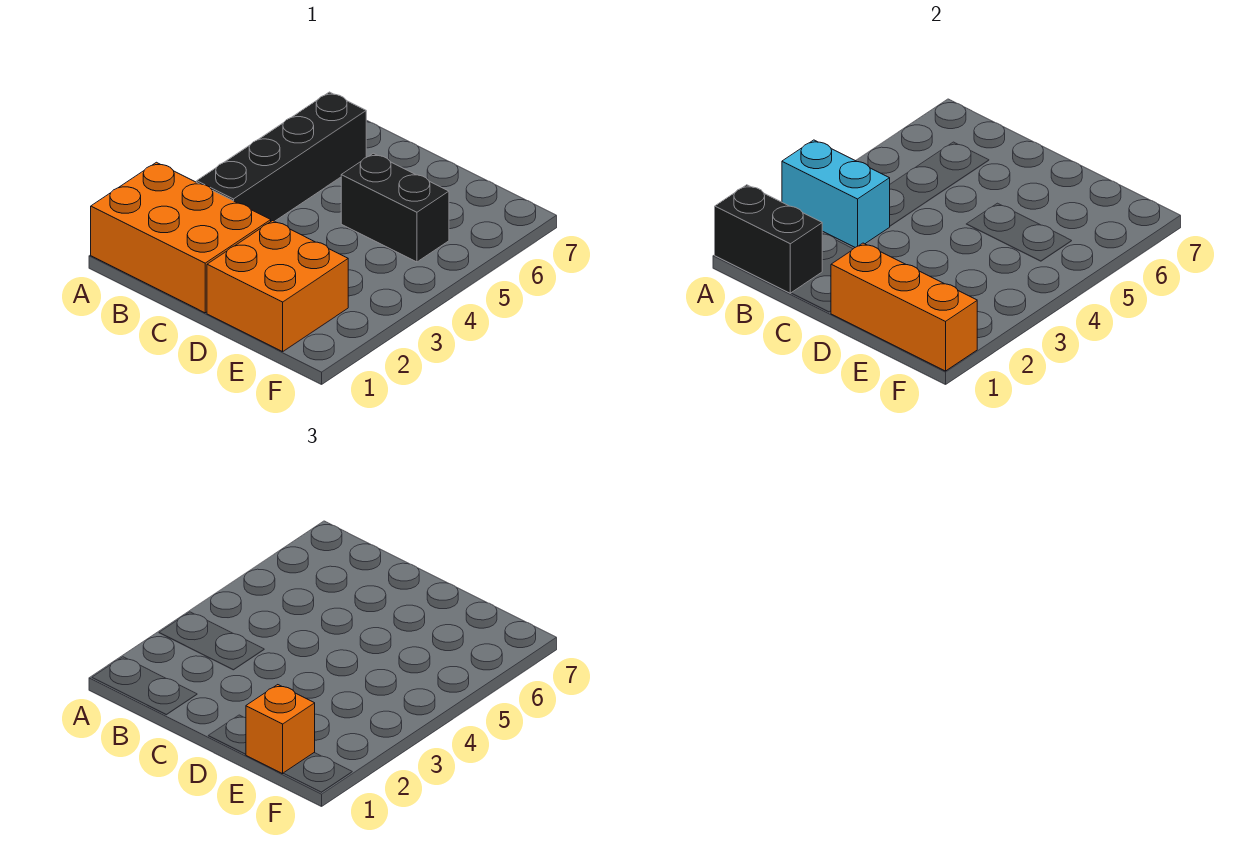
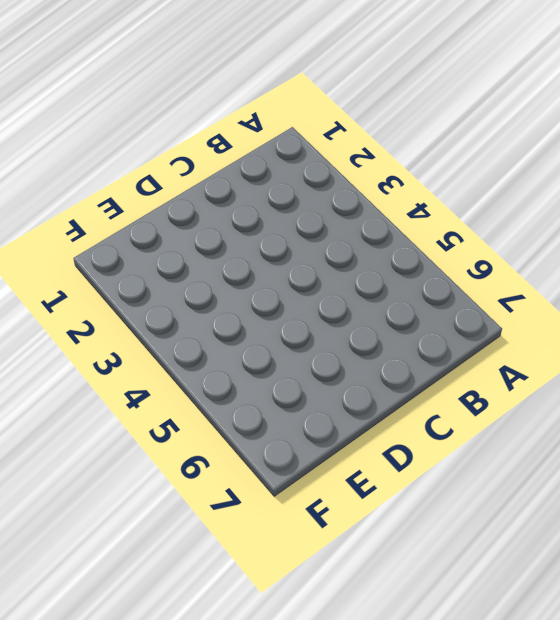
none -> orange brick A1:C2 level 1
none -> black brick B3:B6 level 1

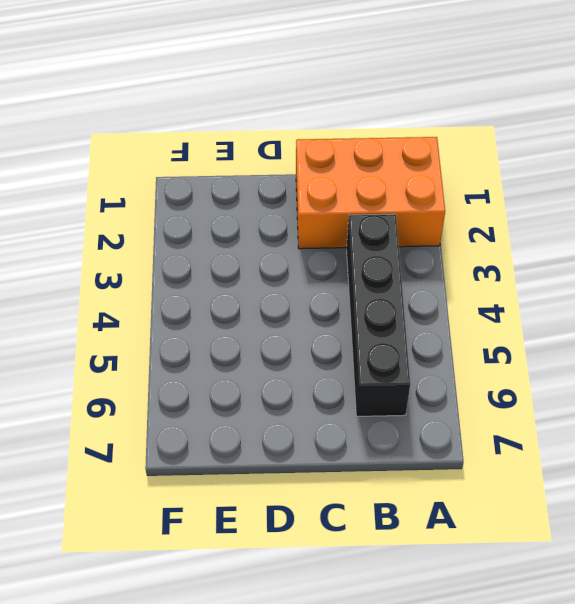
none -> orange brick D1:E2 level 1
none -> black brick D5:E5 level 1

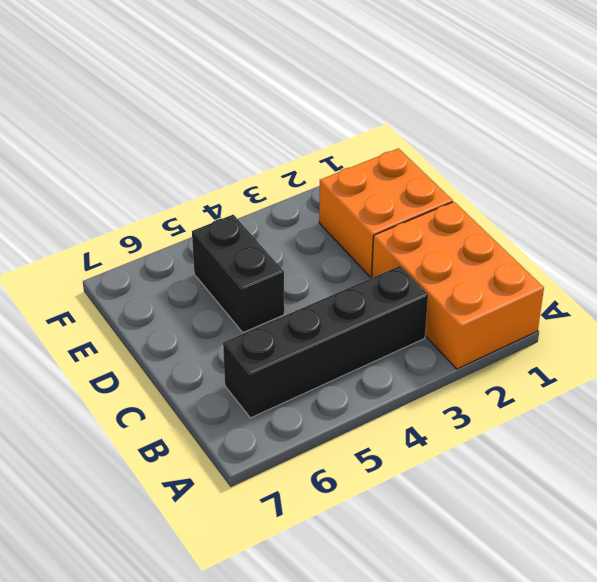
none -> black brick A1:B1 level 2
none -> cyan brick A3:B3 level 2

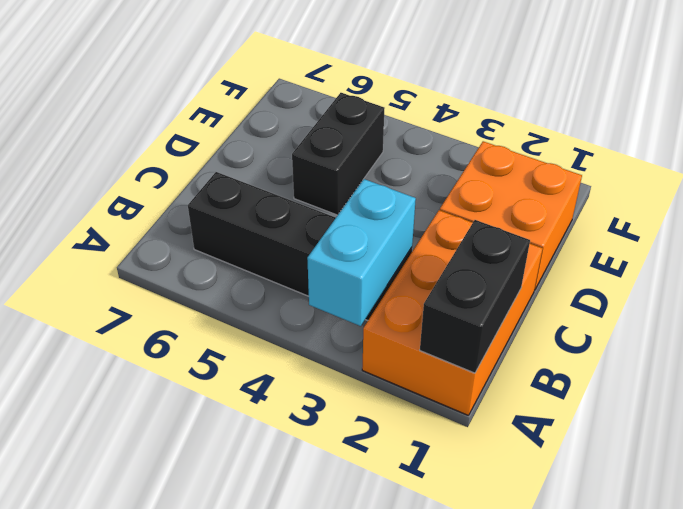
none -> orange brick D1:F1 level 2
none -> orange brick E1 level 3

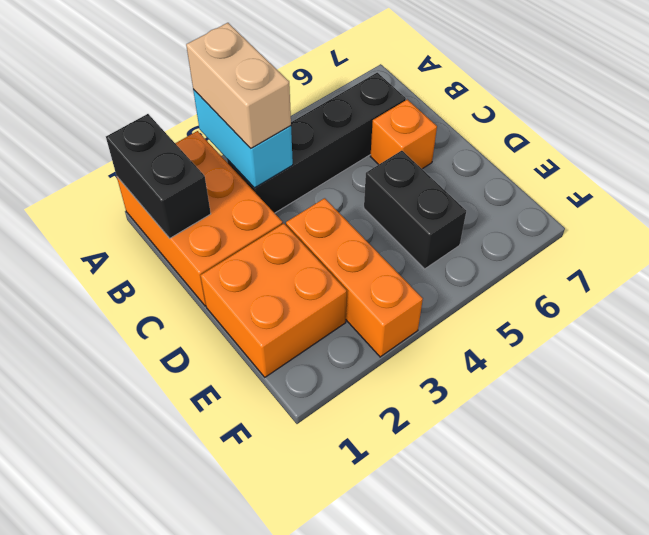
tan brick A3:B3 level 3 -> none
orange brick C6 level 1 -> orange brick E1 level 3
orange brick D3:F3 level 1 -> orange brick D1:F1 level 2

